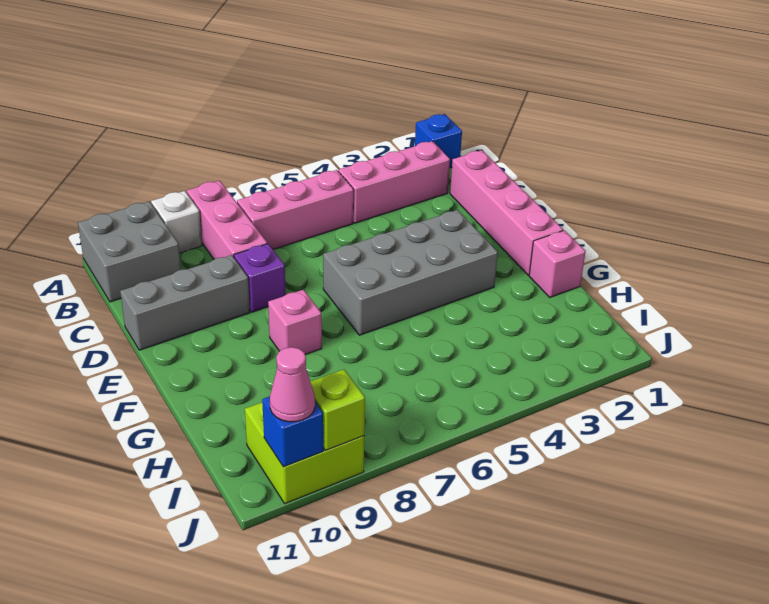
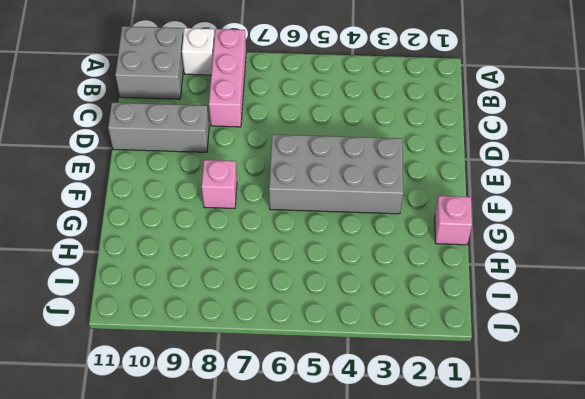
none -> blue brick A1 level 1
none -> pink brick B2:B4 level 1
none -> pink brick B5:B7 level 1

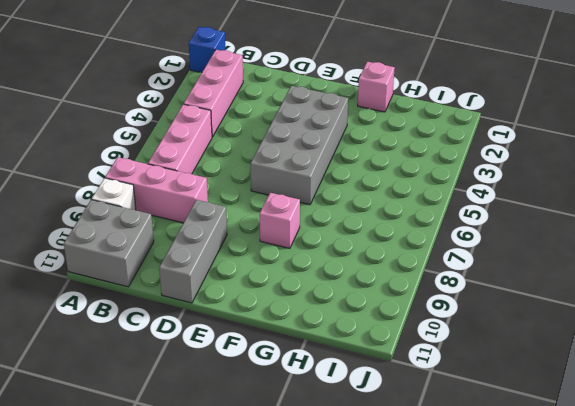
none -> pink brick C1:F1 level 1
none -> purple brick D8 level 1
none -> lime brick I9:J10 level 1

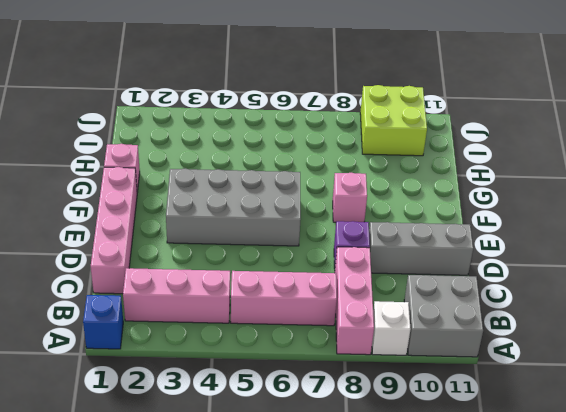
none -> lime brick J9 level 2
none -> blue brick J10 level 2
none -> pink cone J10 level 3

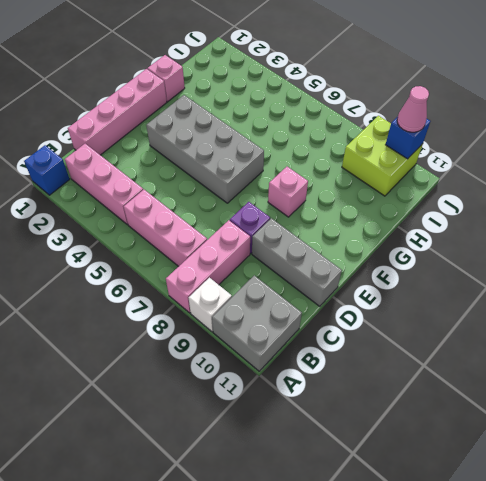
none -> lime brick J9 level 2

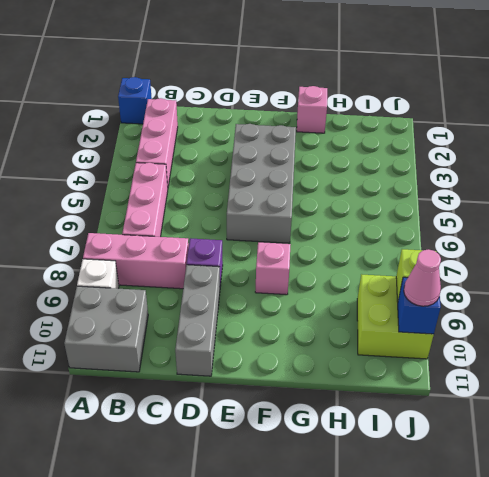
none -> pink brick C1:F1 level 1

